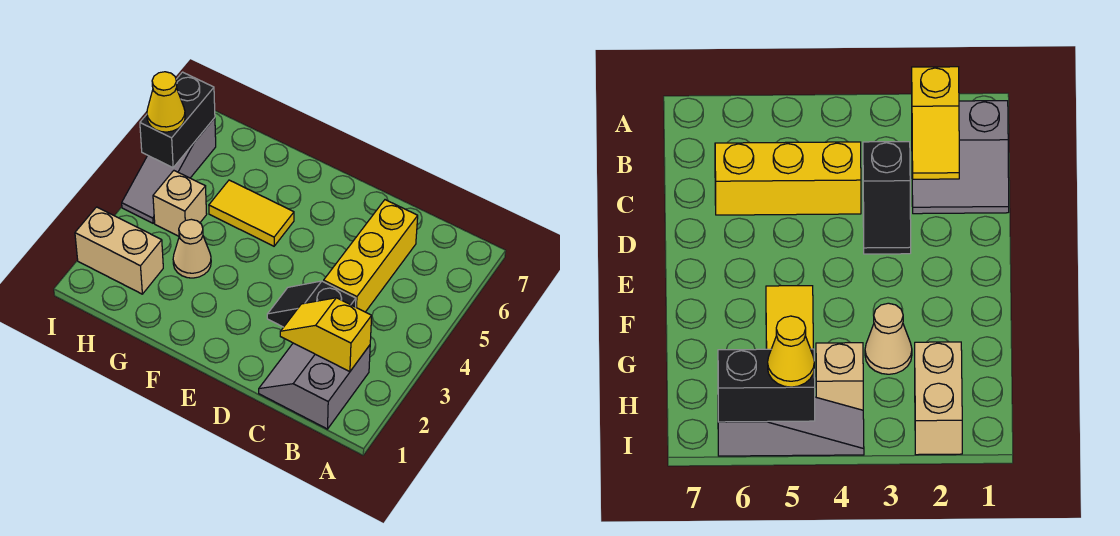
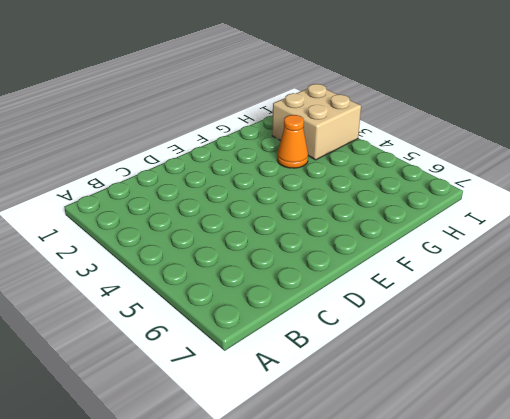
orange cone G3 level 1 -> tan cone G3 level 1
tan brick H2:I3 level 1 -> tan brick H2:I2 level 1
none -> grey slope B1:C2 level 1 top B
none -> black slope C3:D3 level 1 top C

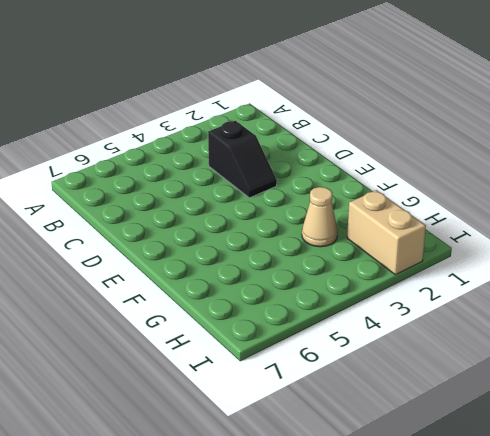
none -> grey slope B1:C2 level 1 top B
none -> yellow brick C4:C6 level 1

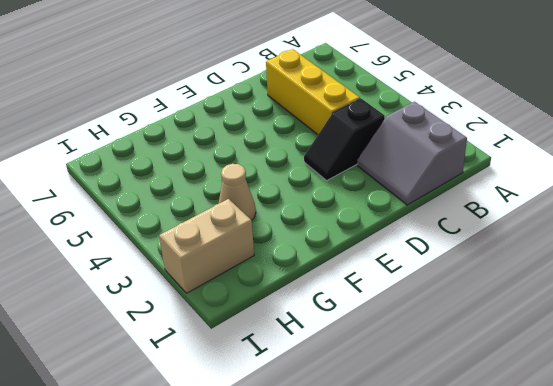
none -> yellow tile F5:G5 level 1
none -> tan brick H4 level 1

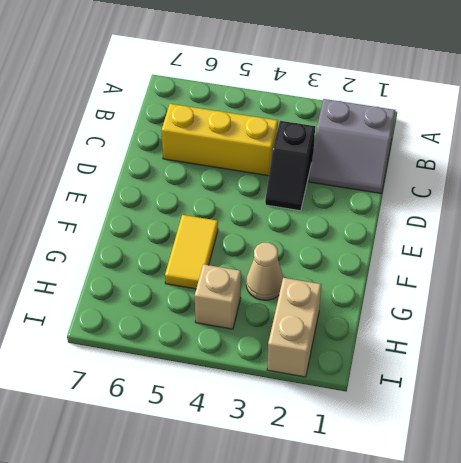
none -> grey slope I4:I6 level 1 top 6
none -> yellow slope B2:C2 level 2 top B

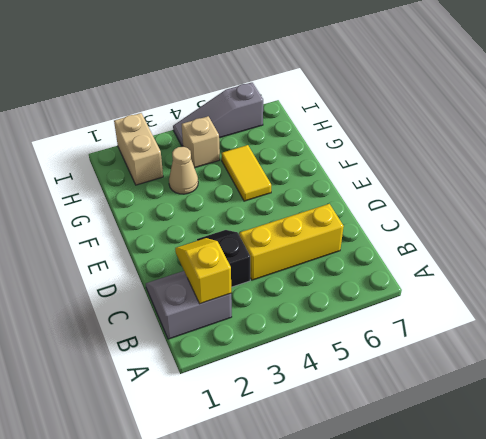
none -> black brick I5:I6 level 2
none -> yellow cone I5 level 3

